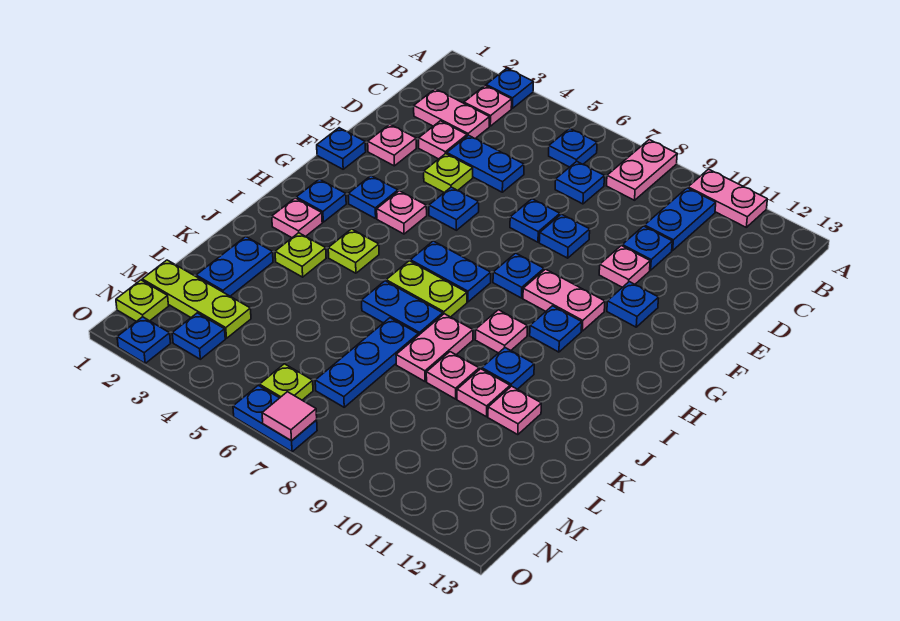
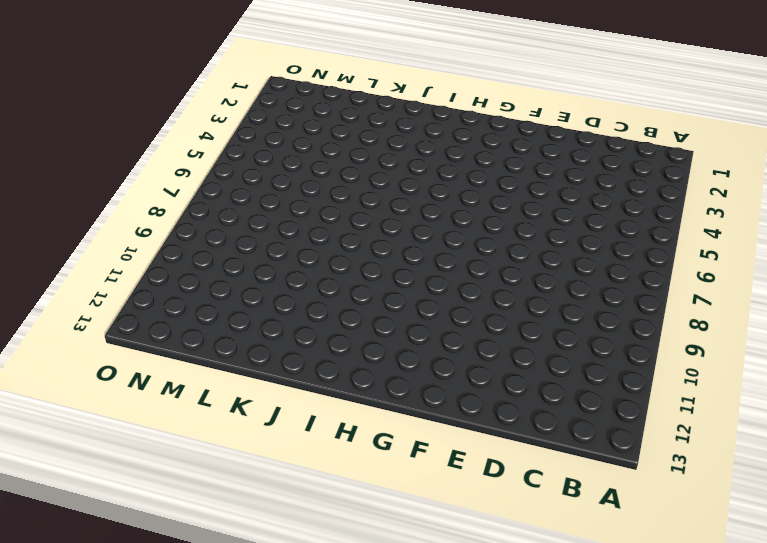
none -> blue plate A3 level 1
none -> pink plate A8:B8 level 1
none -> pink plate A10:A11 level 1
none -> pink plate B3 level 1

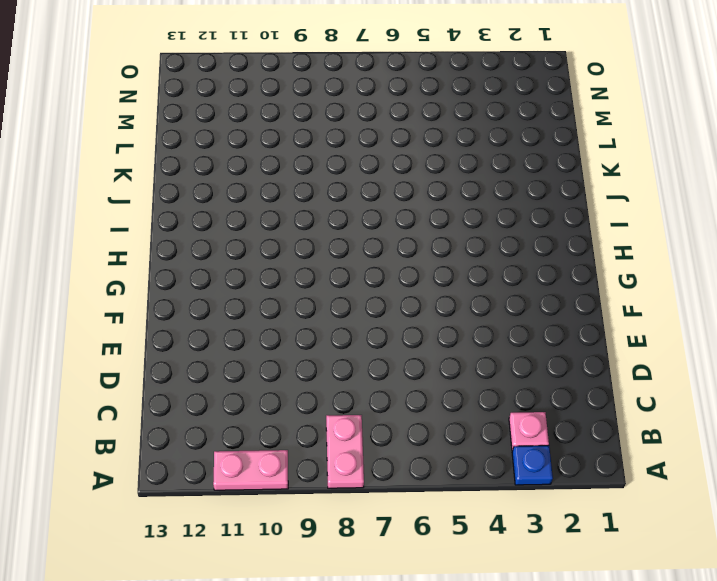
none -> blue plate B6 level 1
none -> blue plate B10:C10 level 1
none -> pink plate C2:C3 level 1
none -> blue plate C7 level 1

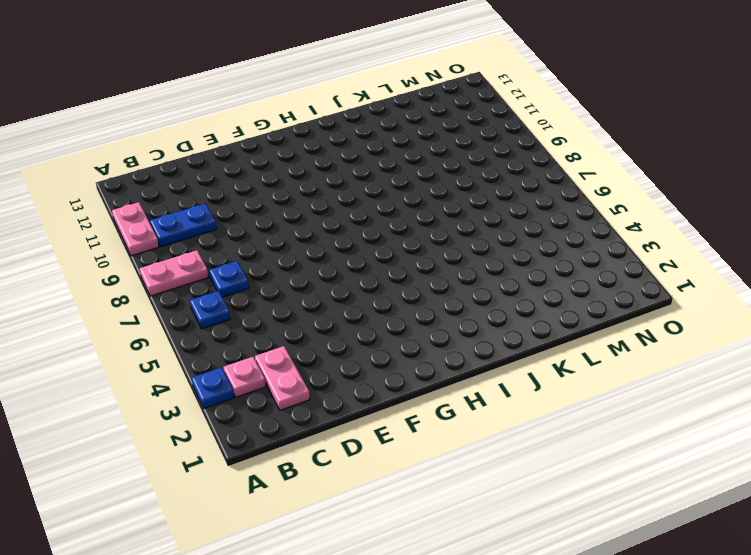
none -> pink plate D3 level 1
none -> blue plate D4:D5 level 1
none -> blue plate D10 level 1
none -> pink plate E2 level 1

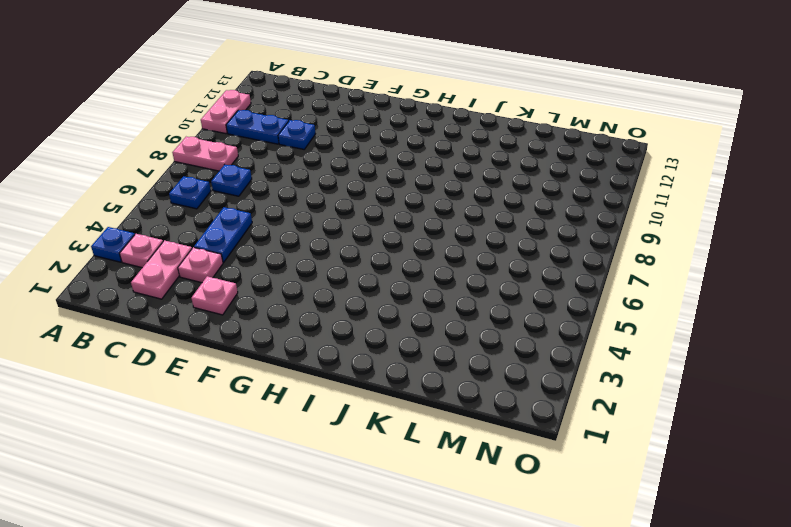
none -> lime plate E4 level 1
none -> blue plate E7 level 1
none -> blue plate E8 level 1
none -> pink plate E10 level 1

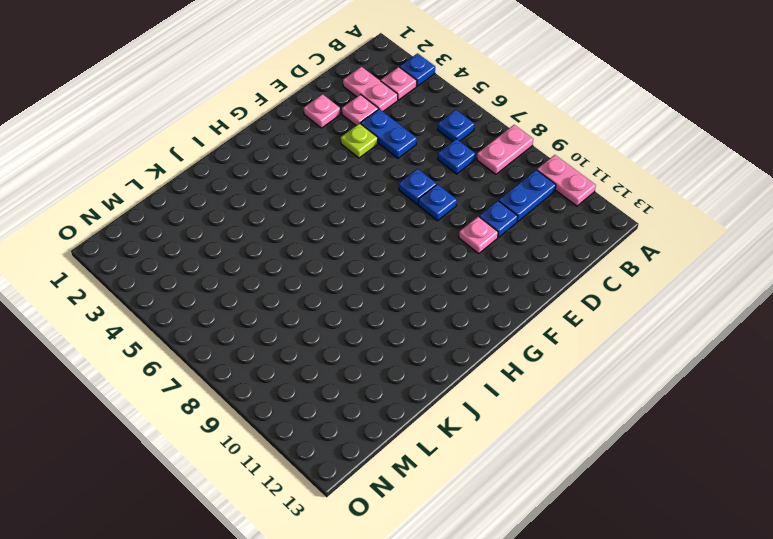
none -> blue plate F1 level 1
none -> blue plate F5 level 1
none -> blue plate F11 level 1
none -> blue plate G3 level 1

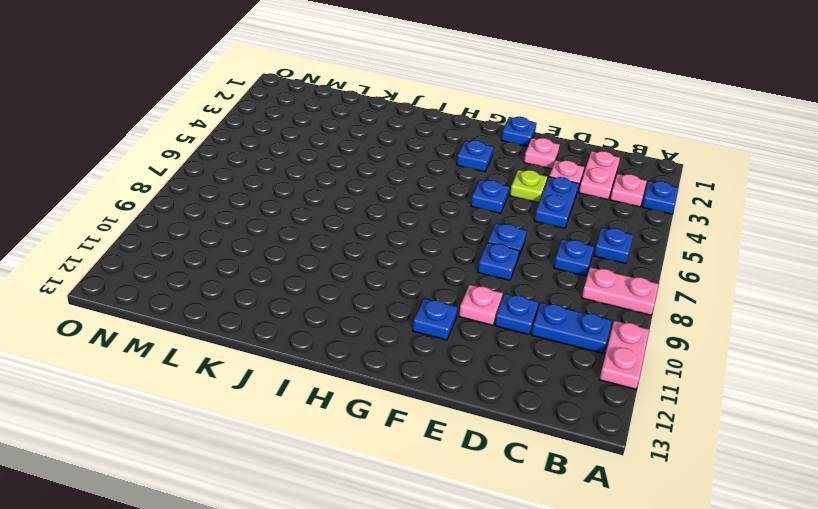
none -> pink plate G4 level 1
none -> blue plate G8 level 1
none -> pink plate G9:G10 level 1
none -> blue plate H2 level 1

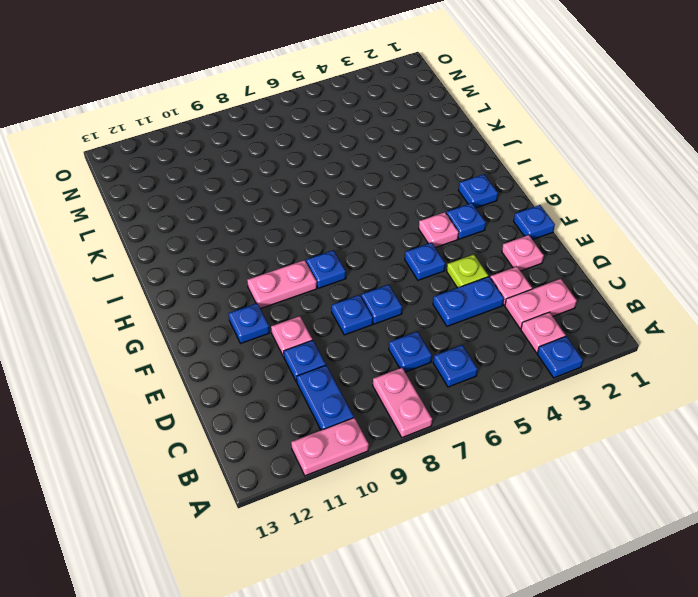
none -> blue plate H6:H7 level 1
none -> blue plate H10 level 1
none -> pink plate I2 level 1
none -> lime plate I4 level 1

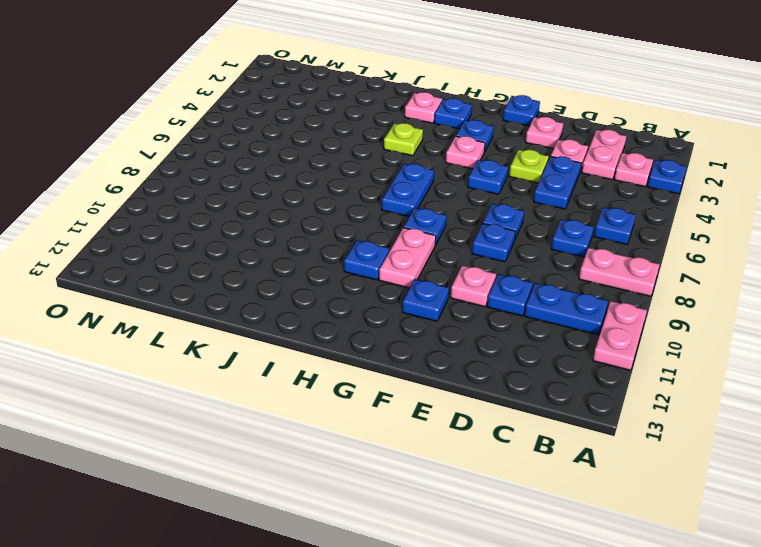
none -> lime plate I6:I7 level 1
none -> pink plate I9 level 1
none -> lime plate J3 level 1
none -> blue plate J6:J7 level 1

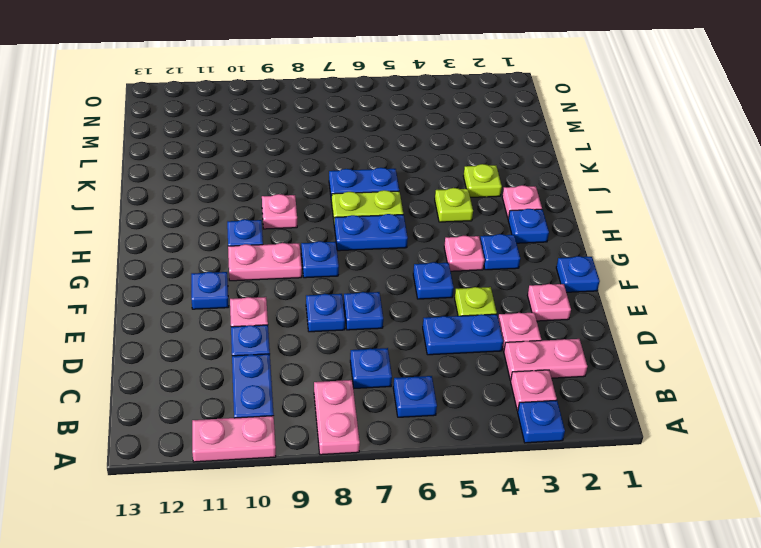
none -> pink plate J8:K8 level 1
none -> blue plate J10 level 1
none -> blue plate K2:L2 level 1
none -> blue plate K7:M7 level 1

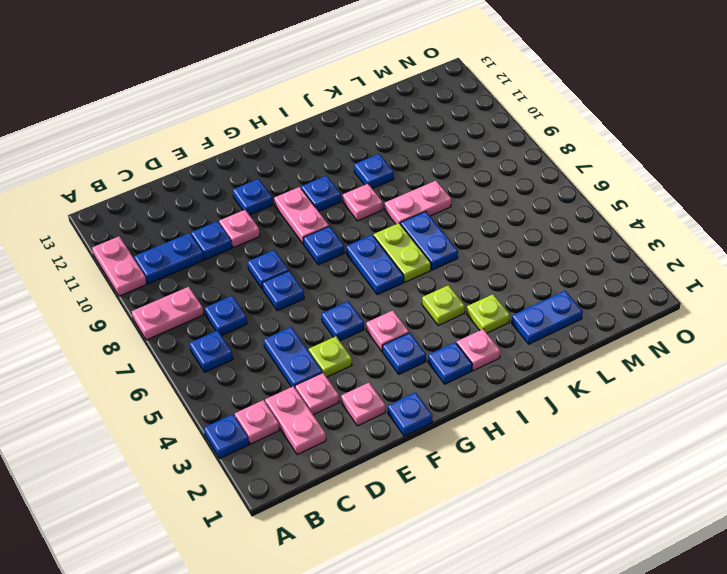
none -> blue plate K7:M7 level 1
none -> pink plate K9 level 1
none -> pink plate K10 level 1
none -> pink plate K11 level 1

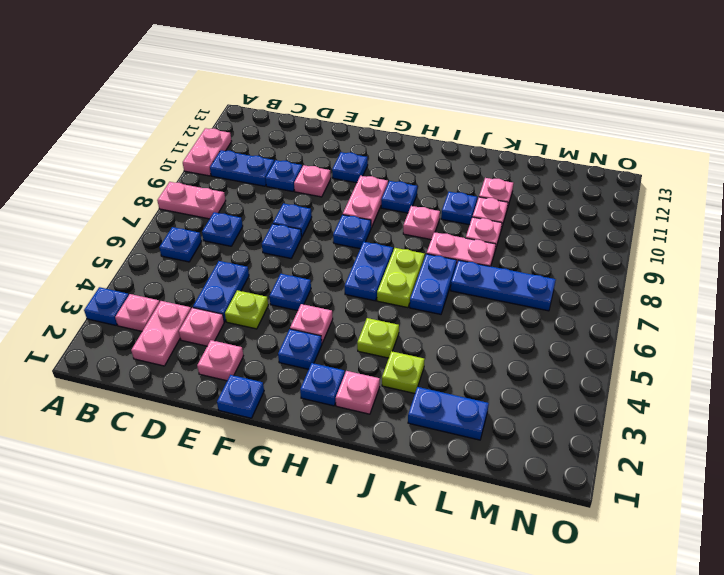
none -> lime plate M1:M3 level 1
none -> lime plate N1 level 1
none -> blue plate N3 level 1
none -> lime plate N6 level 1

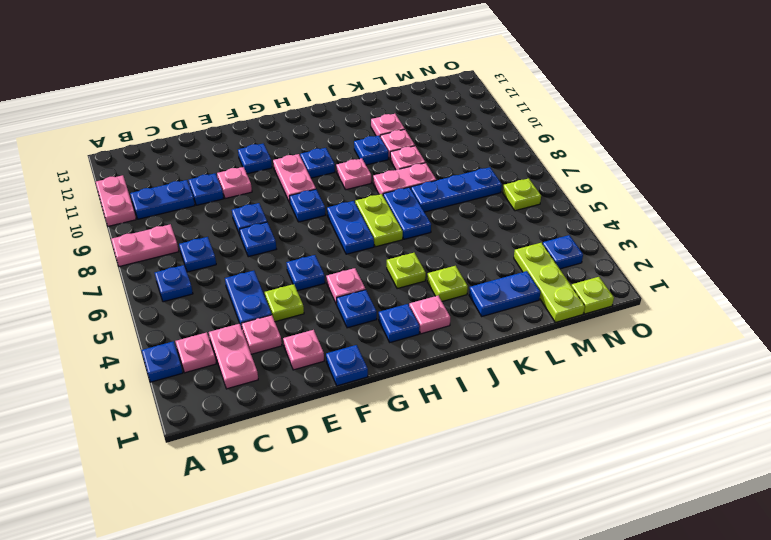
none -> blue plate O2 level 1
none -> blue plate O6:O7 level 1
none -> pink tile O7 level 2

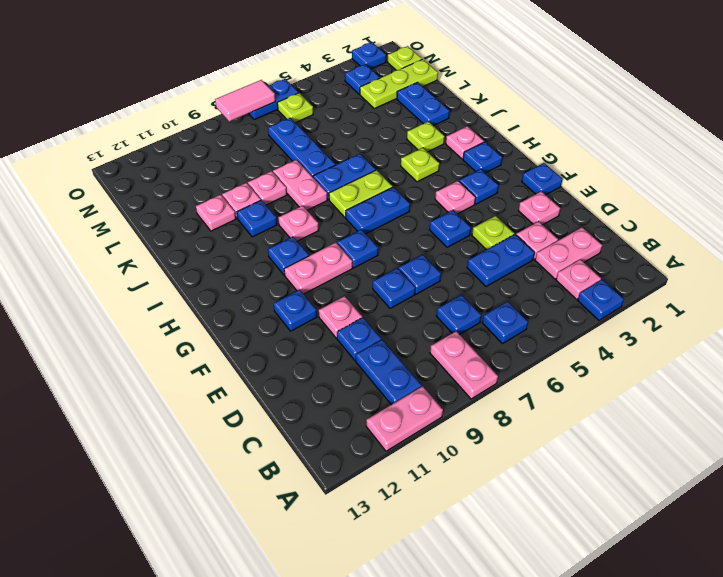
pink tile O7:O8 level 2 -> pink tile O7 level 2

